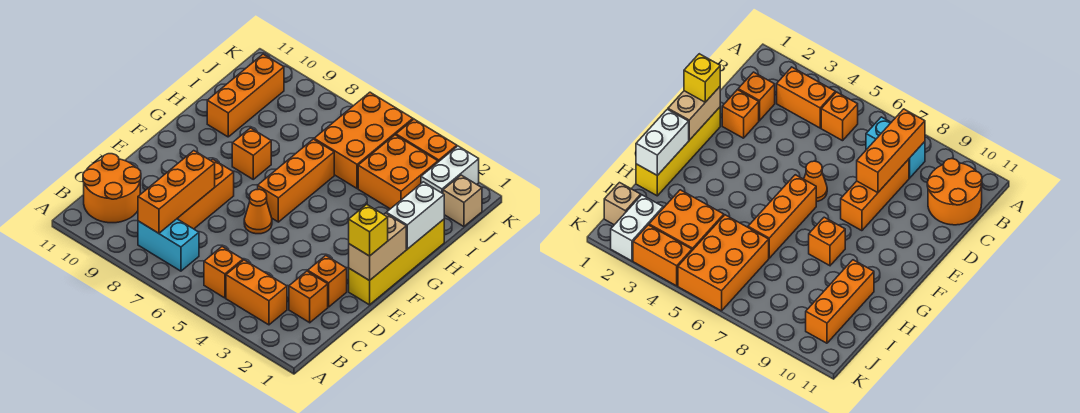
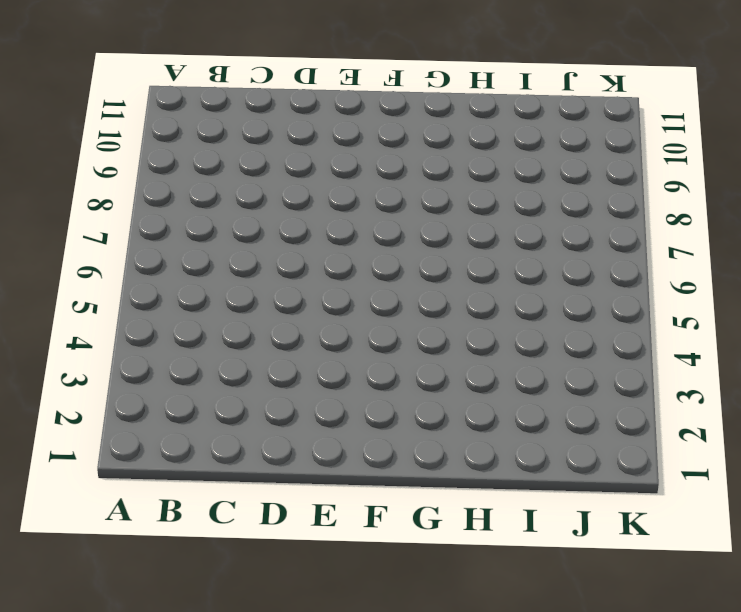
none -> orange brick B3:B4 level 1
none -> orange brick B5 level 1
none -> cyan brick B7:B8 level 1

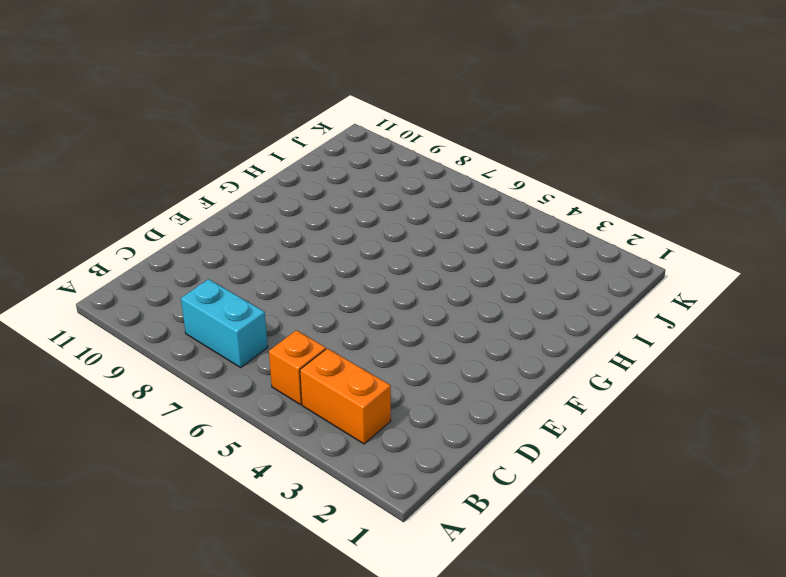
none -> orange round brick B10:C11 level 1
none -> orange brick C2 level 1
none -> orange brick C8:E8 level 1

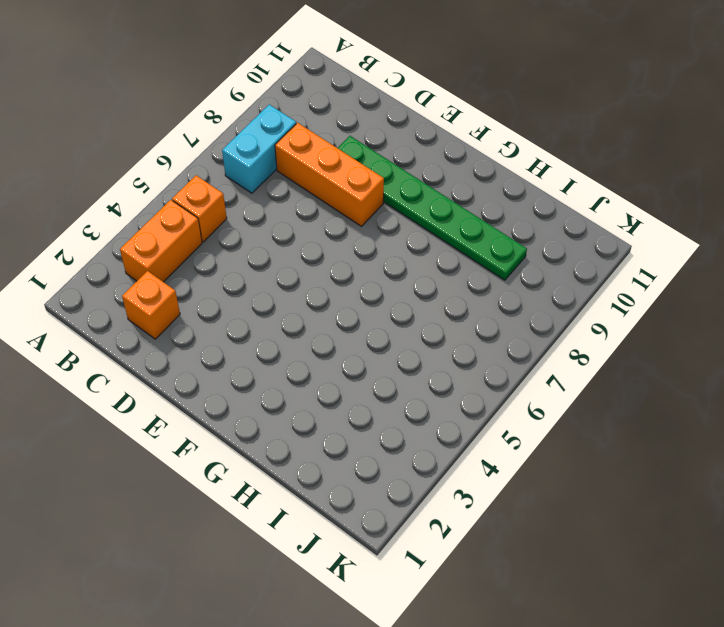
green plate D9:I9 level 1 -> none
none -> orange round brick B10:C11 level 1
none -> orange brick D2 level 1
none -> yellow brick E1:H1 level 1

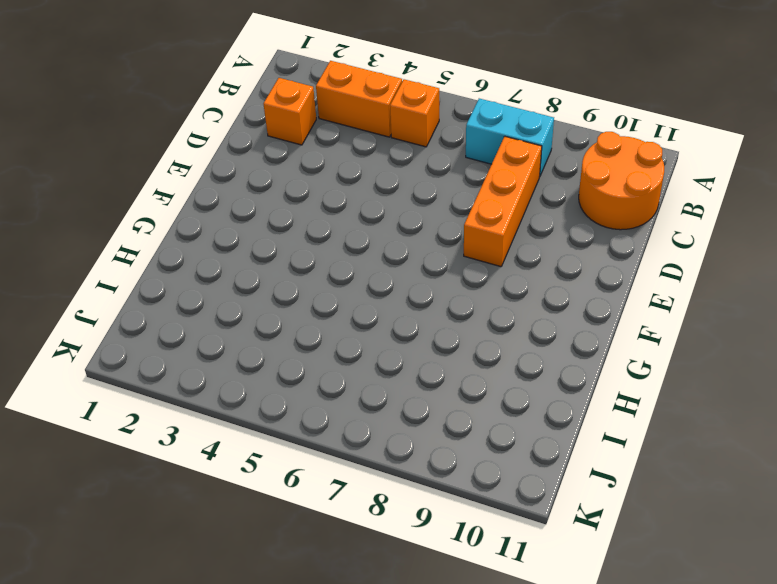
none -> orange brick D2 level 1
none -> yellow brick E1:H1 level 1
none -> orange cone E6 level 1

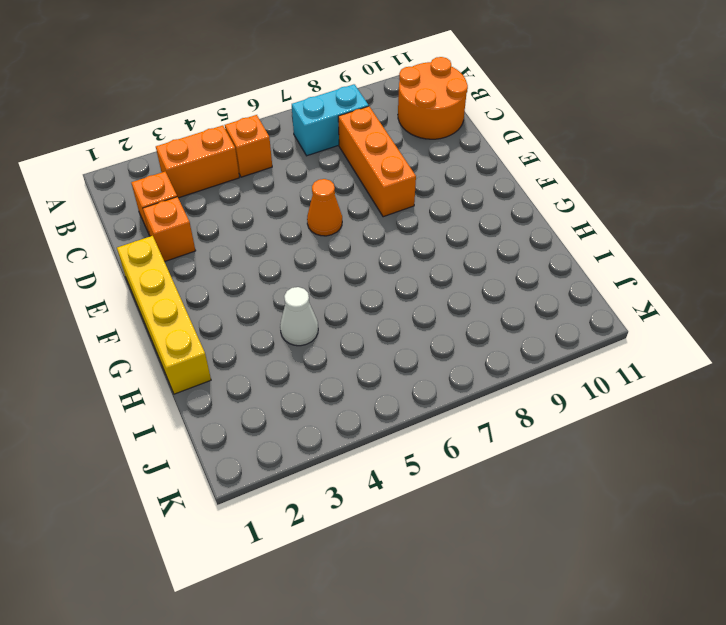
white cone H4 level 1 -> none
none -> orange brick F6:H6 level 1
none -> orange brick G8 level 1
none -> orange brick H10:J10 level 1

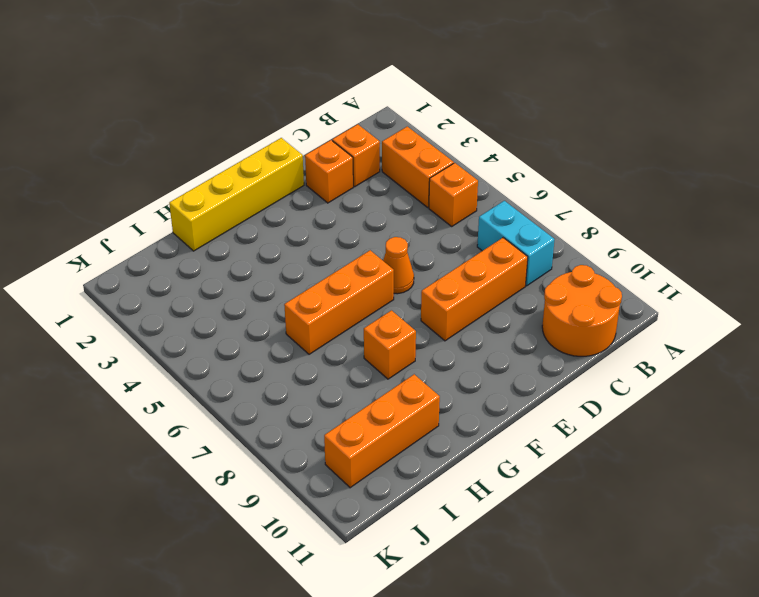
none -> orange brick I3:J4 level 1
none -> orange brick I5:K6 level 1
none -> tan brick J1 level 1

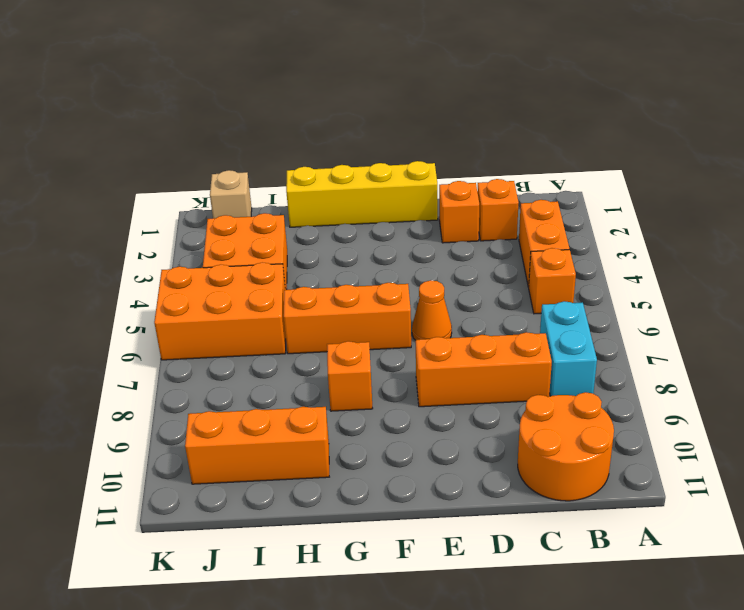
none -> white brick J2:K2 level 1
none -> orange brick K3:K4 level 1
none -> orange brick B8:D8 level 2

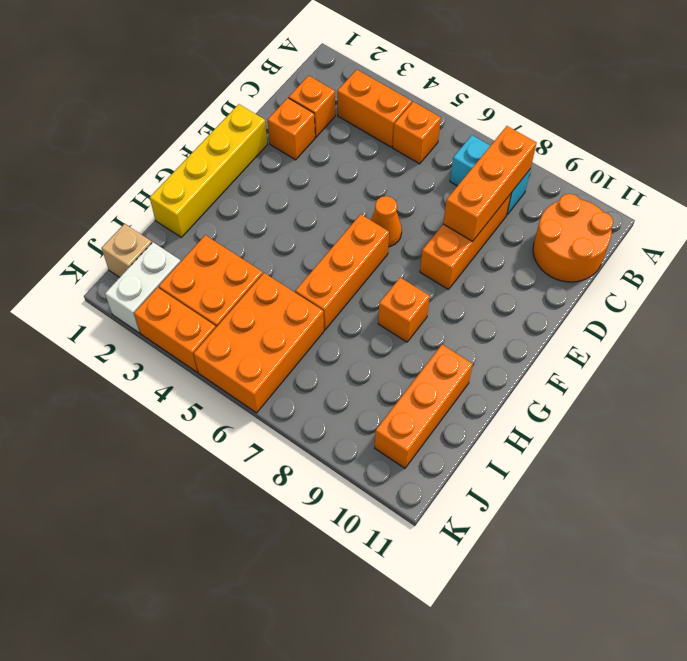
none -> tan brick E1:F1 level 2
none -> white brick G1:H1 level 2
none -> yellow brick E1 level 3

